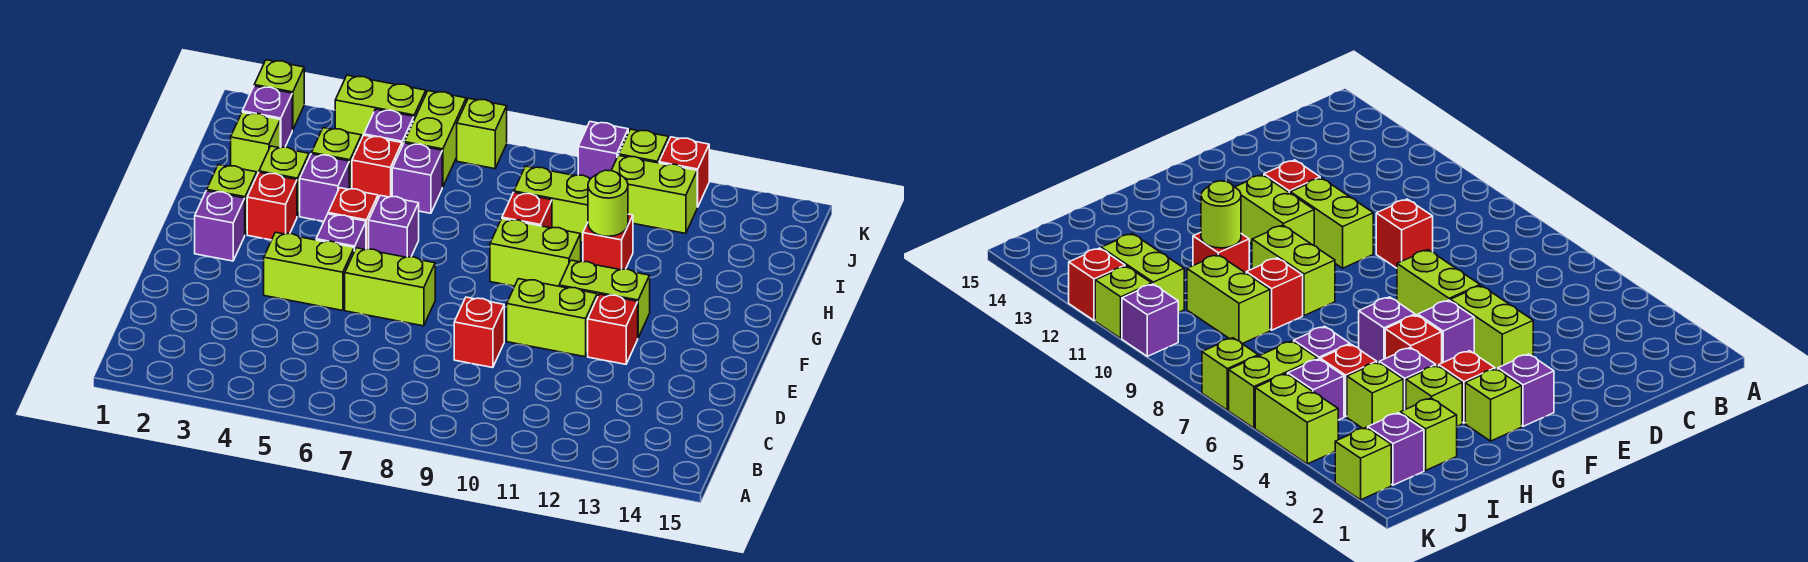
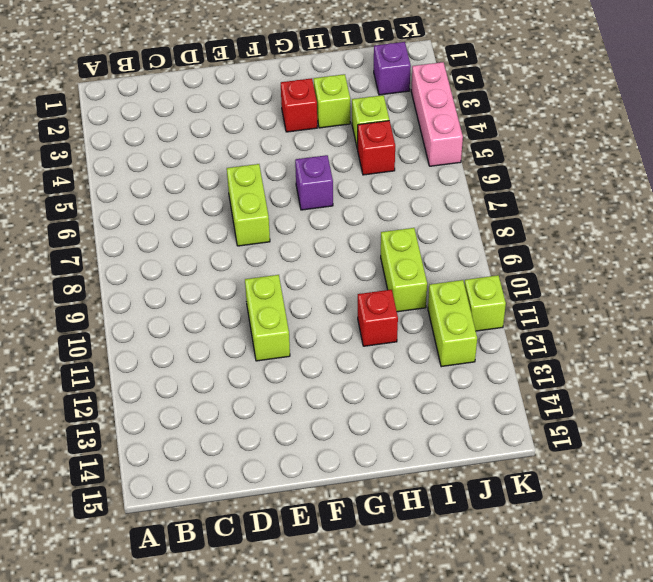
pink brick K3:K5 level 1 -> lime brick K4:K5 level 1
none -> red brick D9 level 1
none -> lime brick E4:E5 level 1
none -> red brick E12 level 1
none -> purple brick F2 level 1

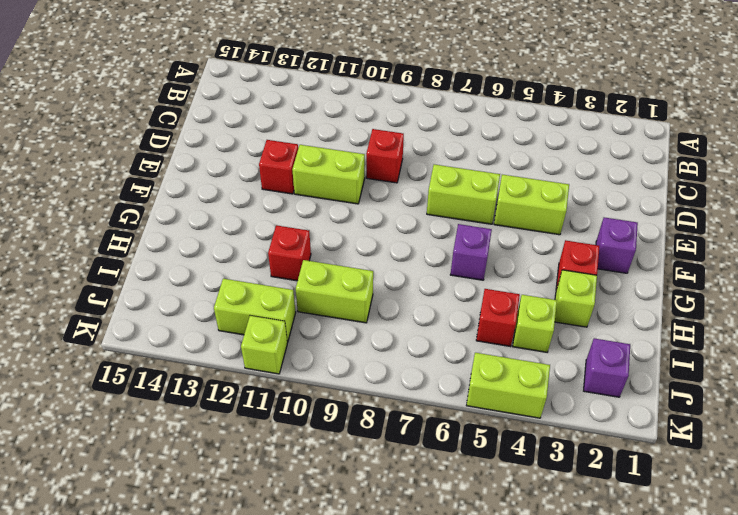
none -> purple brick F5 level 1
none -> lime brick F11:F12 level 1
none -> lime brick G2 level 1
none -> red brick G5 level 1

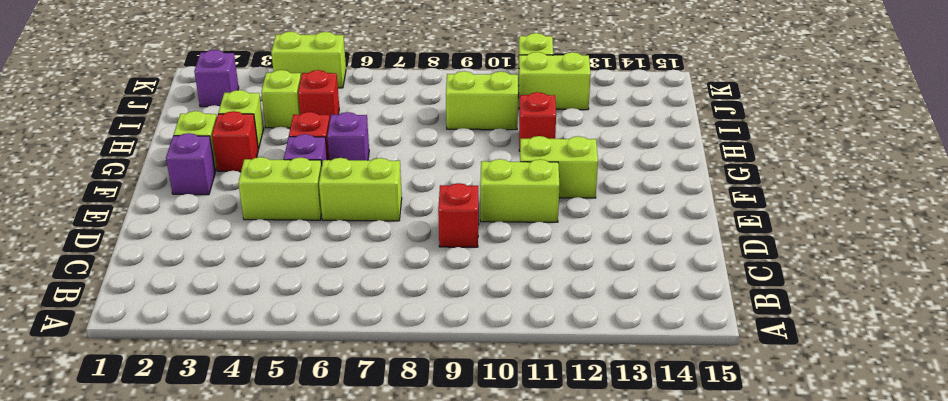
none -> red brick E12 level 1
none -> lime brick G9:G10 level 1
none -> purple brick H4 level 1
none -> red brick H9 level 1

